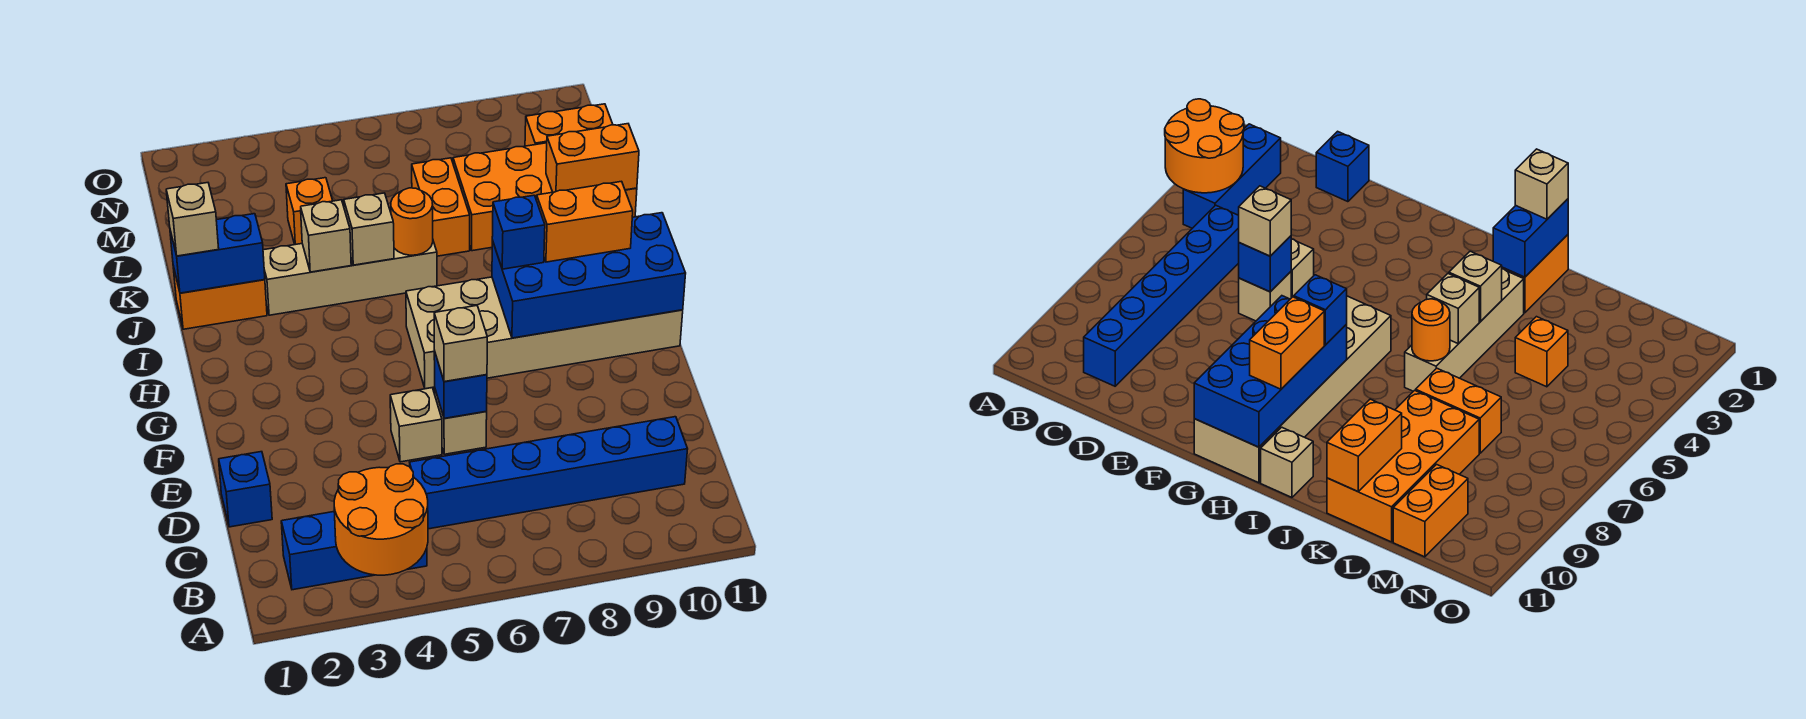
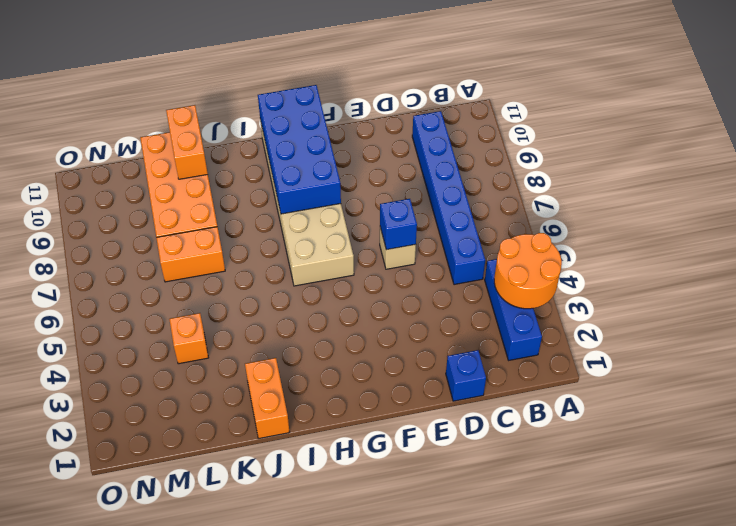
none -> tan brick E5 level 1
none -> tan brick I11 level 1
none -> tan brick J3:J6 level 1

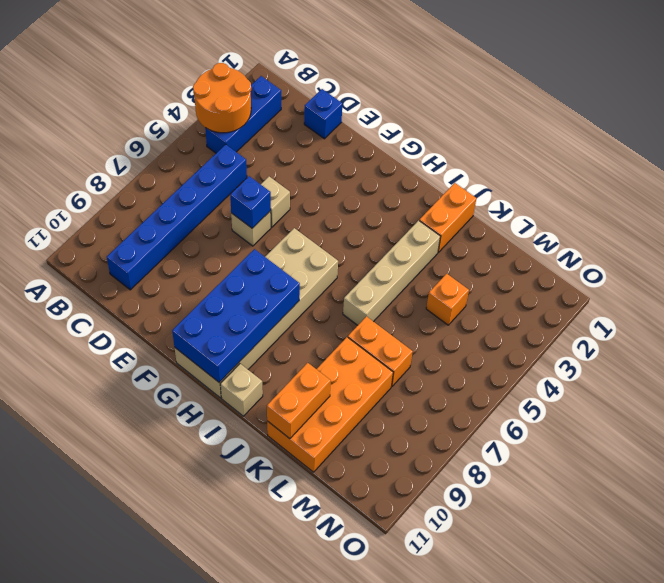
none -> orange brick M10:M11 level 1
none -> blue brick J1:J2 level 2
none -> tan brick J4 level 2

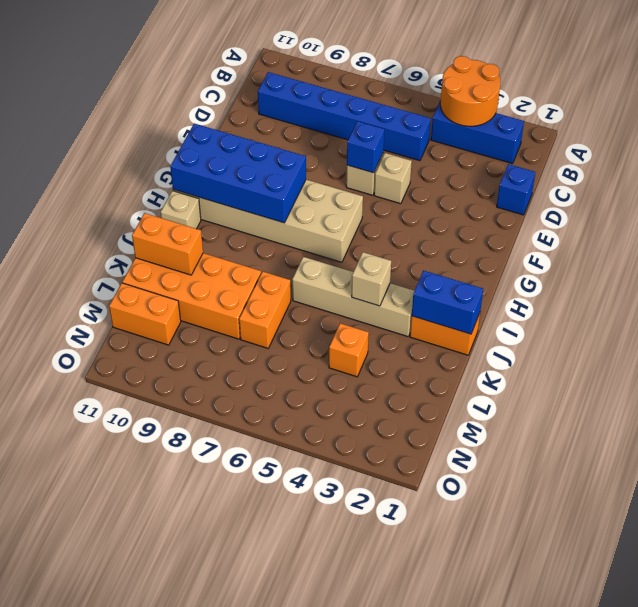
none -> tan brick J5 level 2
none -> orange round brick J6 level 2
none -> tan brick E6 level 3

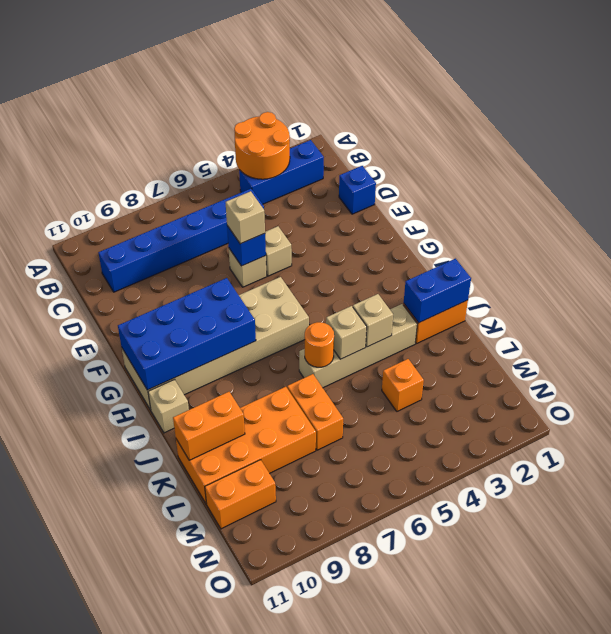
none -> blue brick H8 level 3
none -> orange brick H9:H10 level 3
none -> tan brick J1 level 3

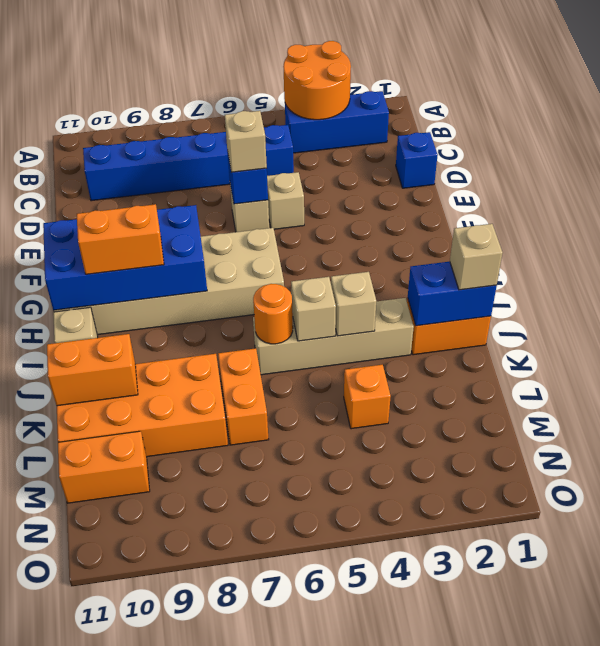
none -> blue brick H8 level 3

